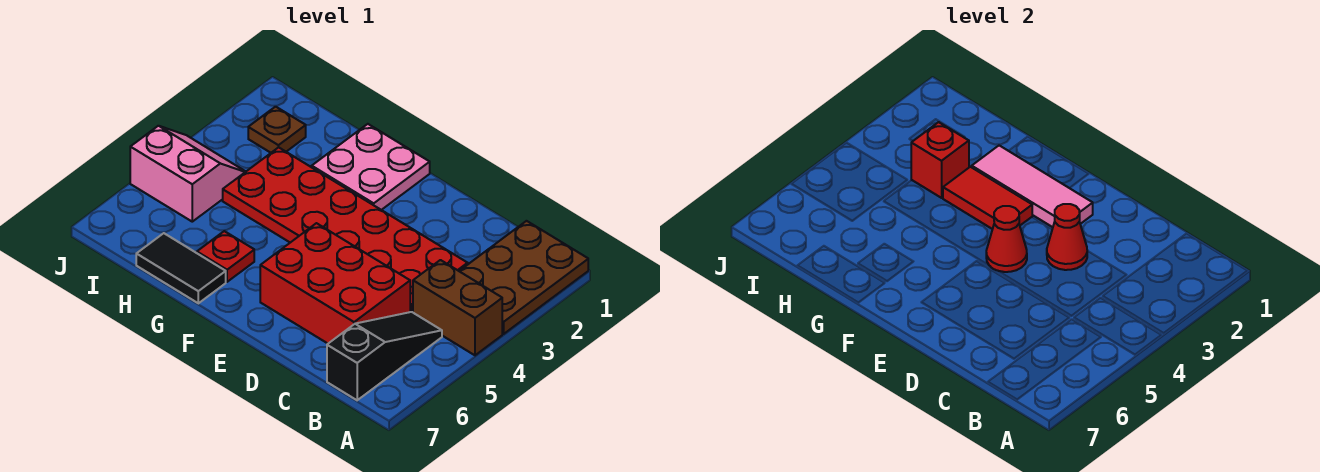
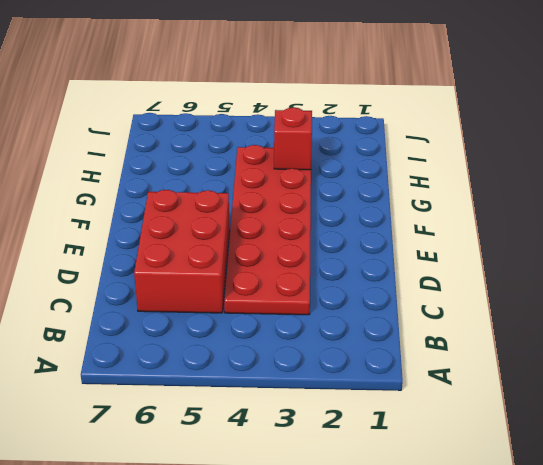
none -> brown plate A1:B3 level 1
none -> brown brick A4:B4 level 1
none -> black slope B5:B7 level 1 top 7

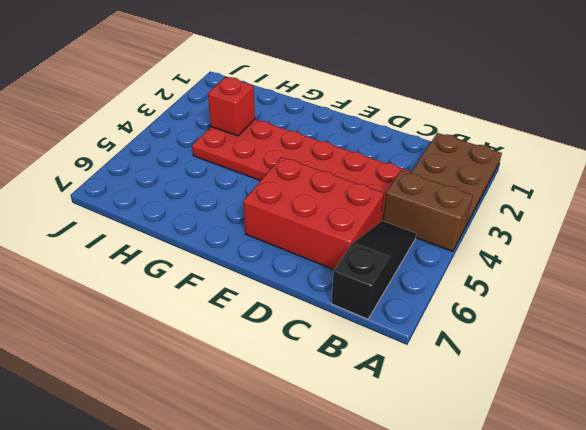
none -> pink plate F1:G2 level 1
none -> red plate G6 level 1
none -> black tile G7:H7 level 1

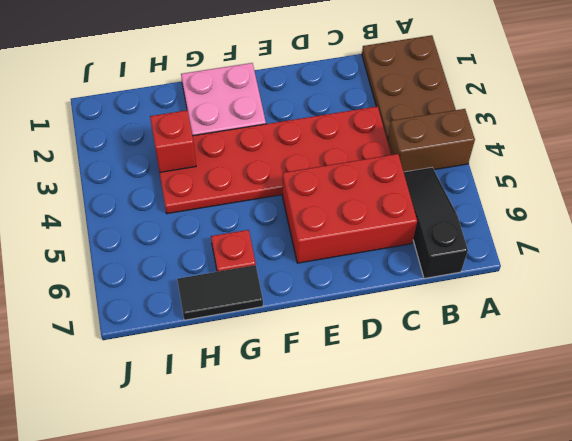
none -> brown plate I2 level 1
none -> pink slope I4:J5 level 1 top 5
none -> red cone D3 level 2

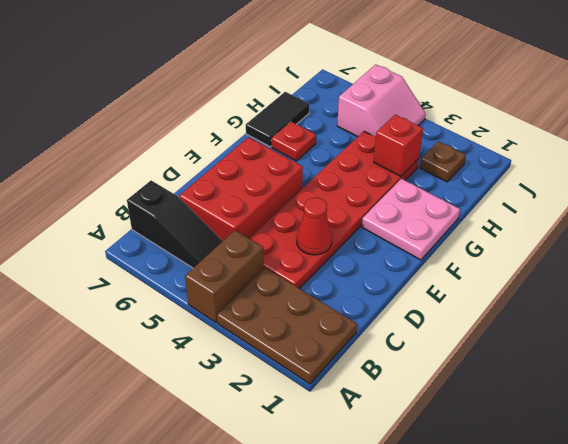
none -> pink tile E2:G2 level 2
none -> red cone E4 level 2
none -> red tile F3:G3 level 2

